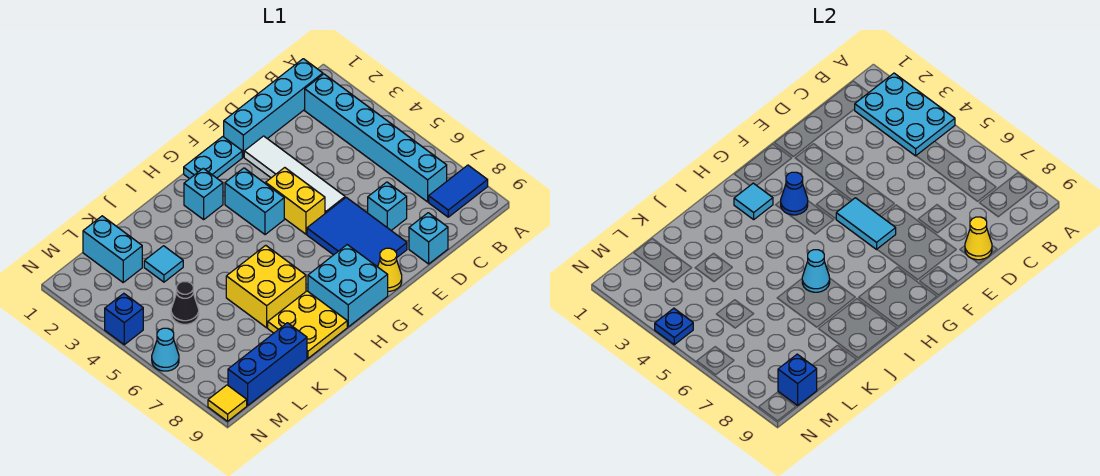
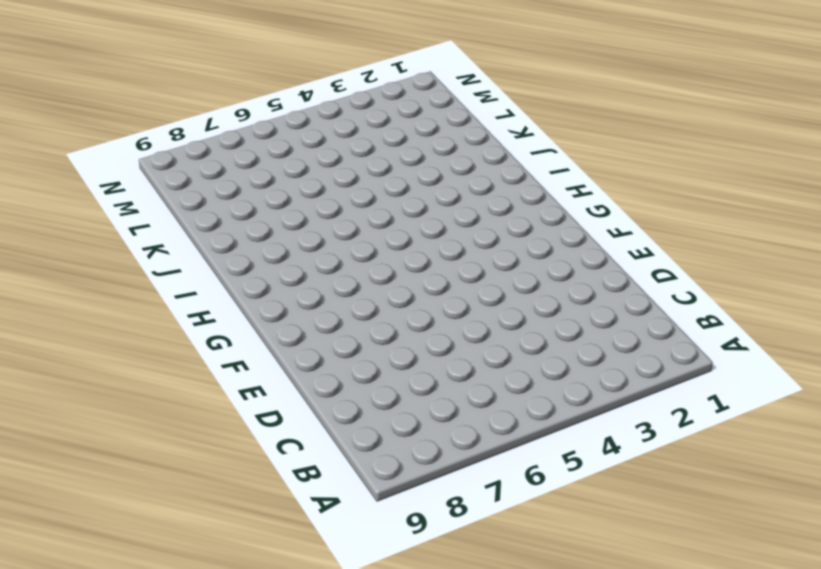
none -> blue tile A8:B8 level 1
none -> cyan brick B1:E1 level 1
none -> cyan brick B2:B7 level 1
none -> cyan brick D7 level 1

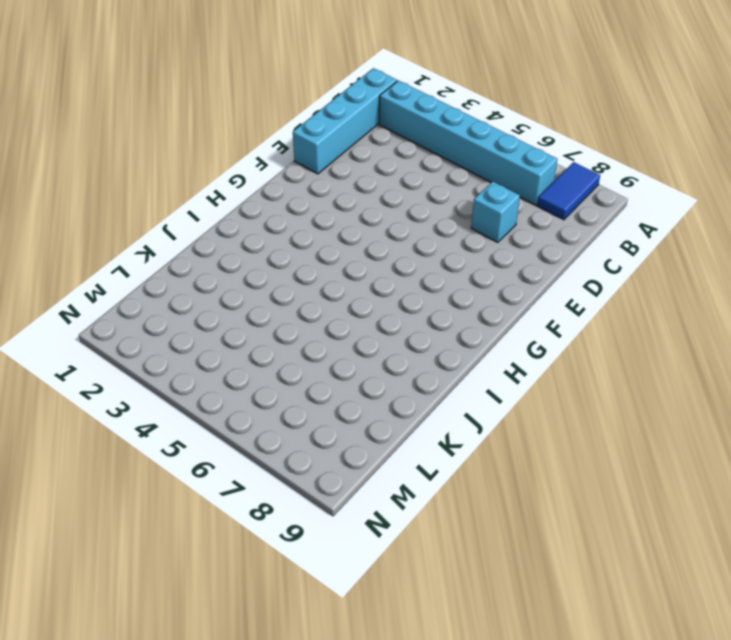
none -> cyan brick D9 level 1
none -> white tile E2:E5 level 1
none -> blue tile E6:F8 level 1
none -> cyan plate F1:G1 level 1

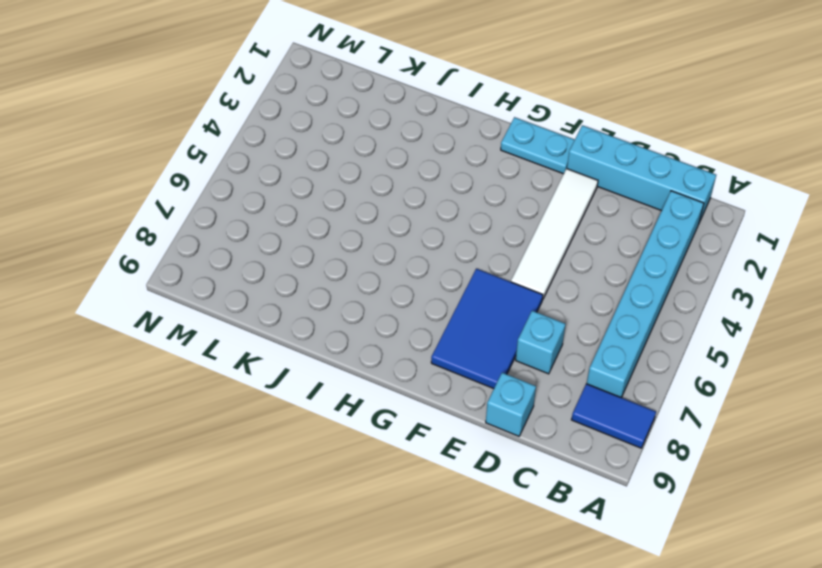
none -> yellow brick F4:F5 level 1
none -> yellow cone F9 level 1
none -> cyan brick G3:G4 level 1
none -> cyan brick G8:H9 level 1

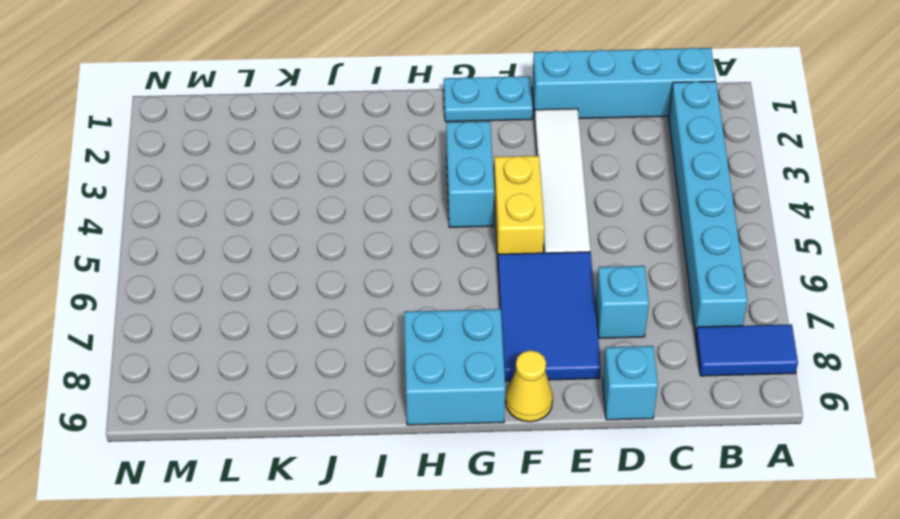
none -> cyan brick H2 level 1
none -> yellow brick I6:J7 level 1
none -> yellow plate I8:J9 level 1
none -> cyan tile K3 level 1

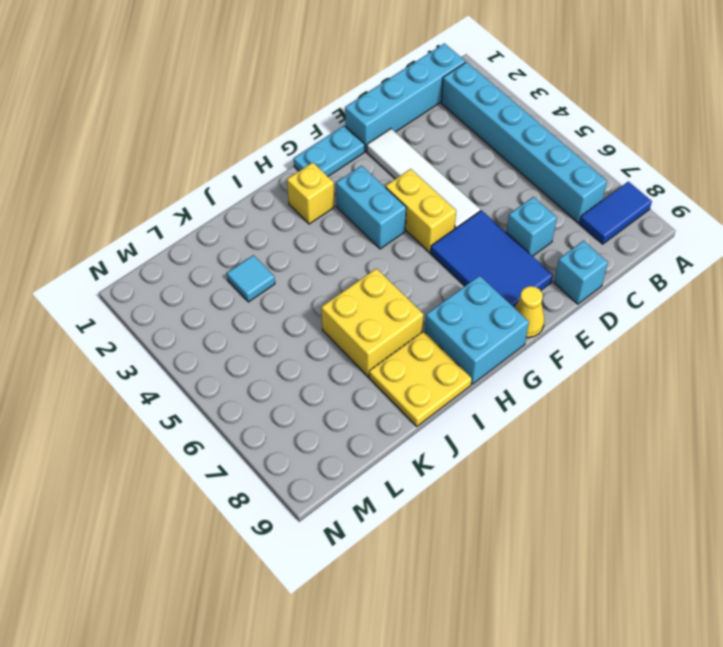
yellow brick H2 level 1 -> cyan brick H2 level 1
none -> blue brick K9:M9 level 1
none -> cyan brick L1:L2 level 1
none -> black cone L5 level 1
none -> blue brick N4 level 1

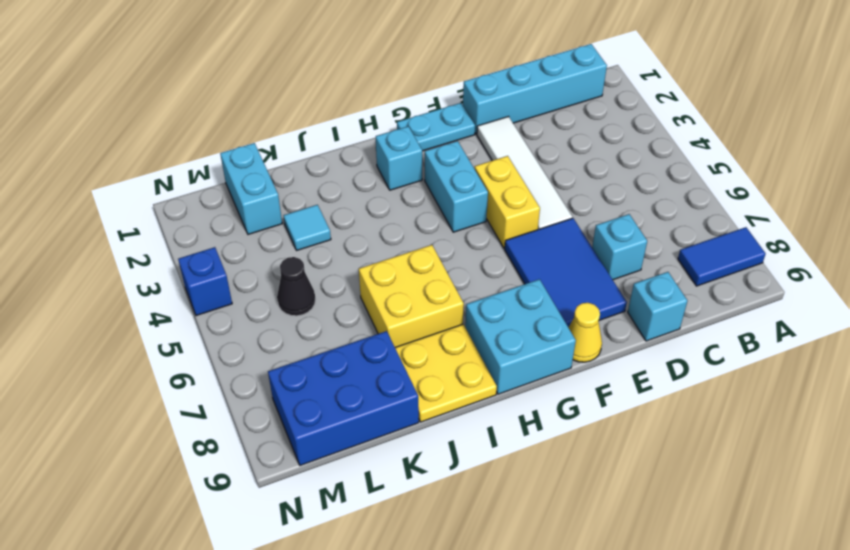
blue brick K8:M9 level 1 -> blue brick K9:M9 level 1
none -> cyan brick B2:B7 level 1
none -> cyan cone N6 level 1
none -> yellow tile N9 level 1
none -> cyan plate A2:B4 level 2

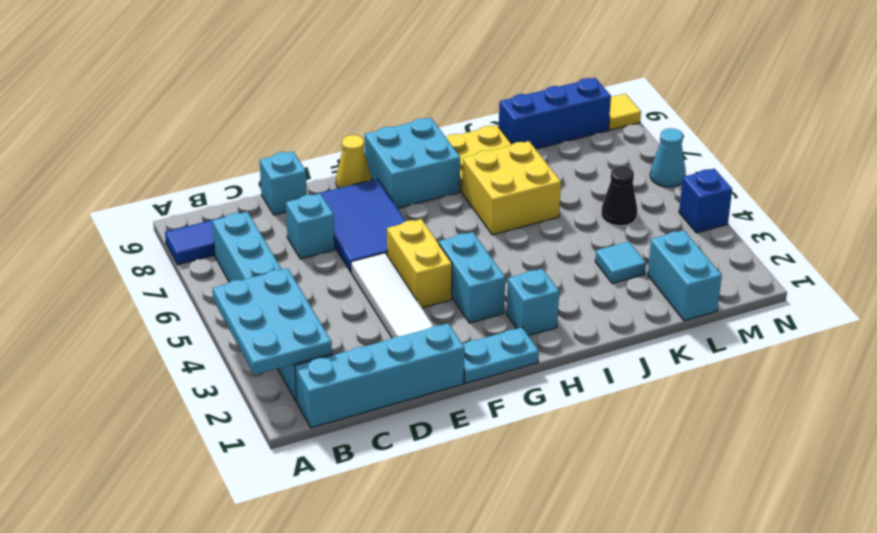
none -> yellow cone D9 level 2
none -> cyan tile F5:F6 level 2
none -> blue cone G3 level 2
none -> cyan tile H2 level 2

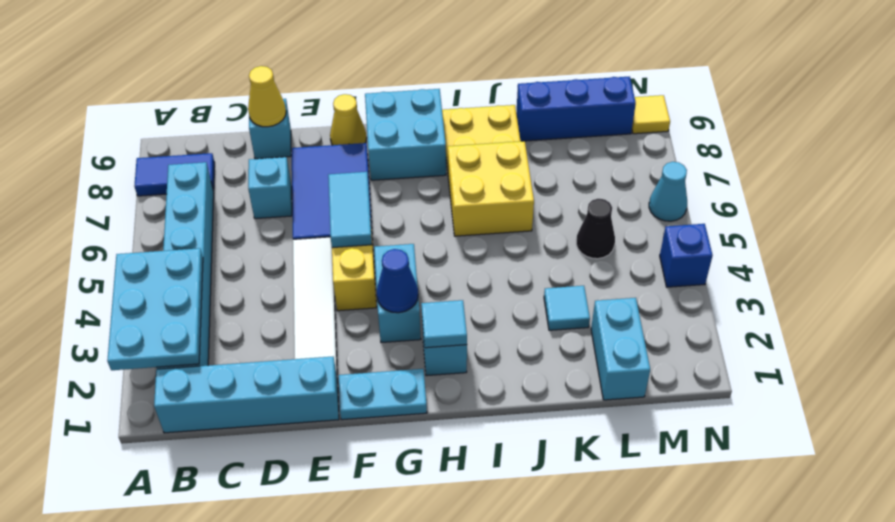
none -> cyan cone I6 level 2
none -> blue brick M9 level 2
none -> blue plate N4 level 2

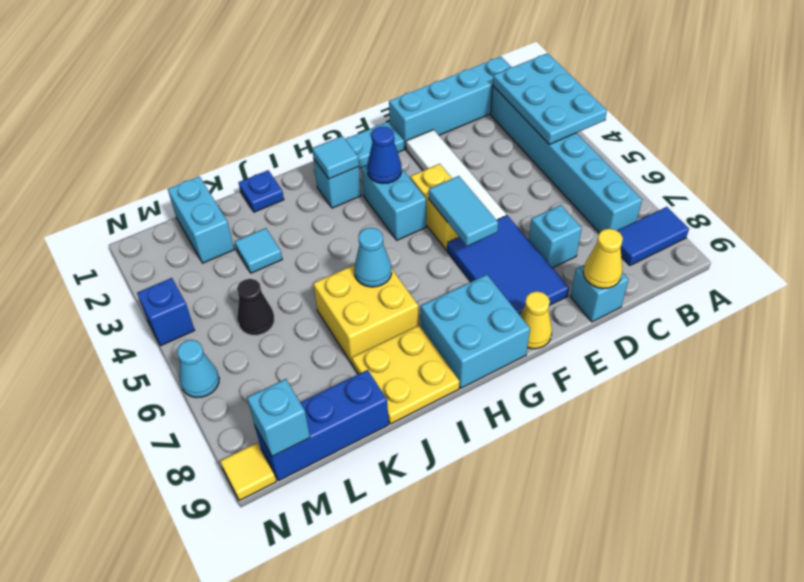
blue plate J1 level 1 -> blue plate N4 level 2
cyan brick M9 level 2 -> blue brick M9 level 2

